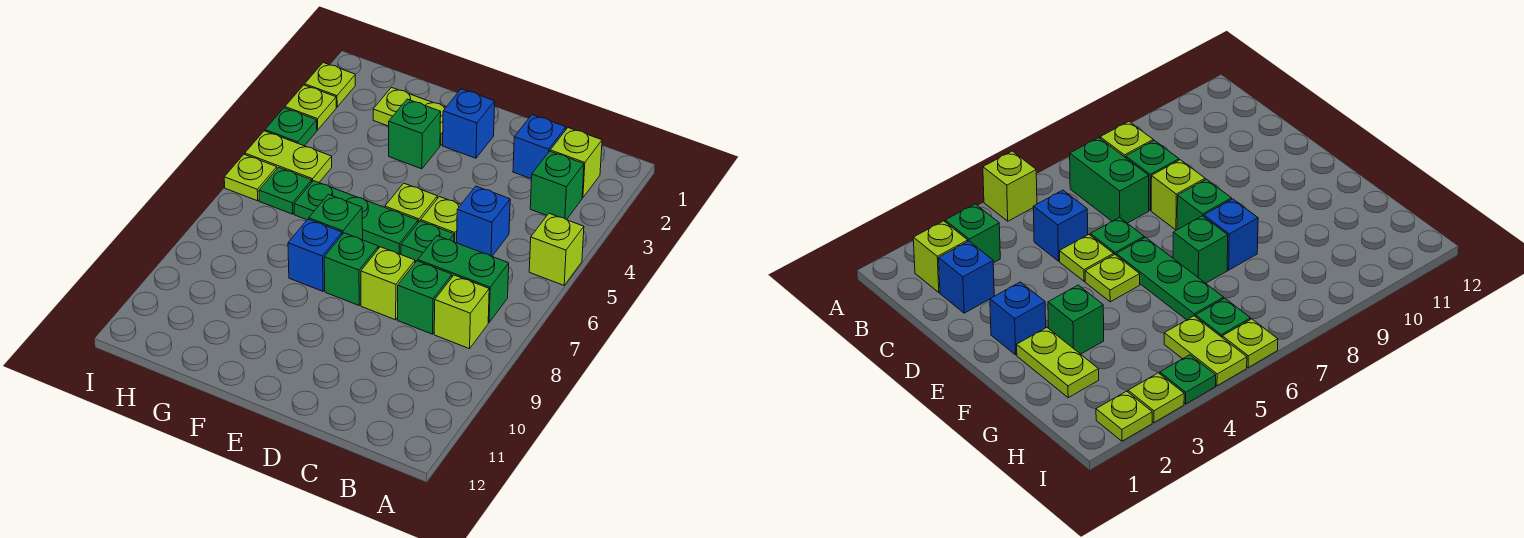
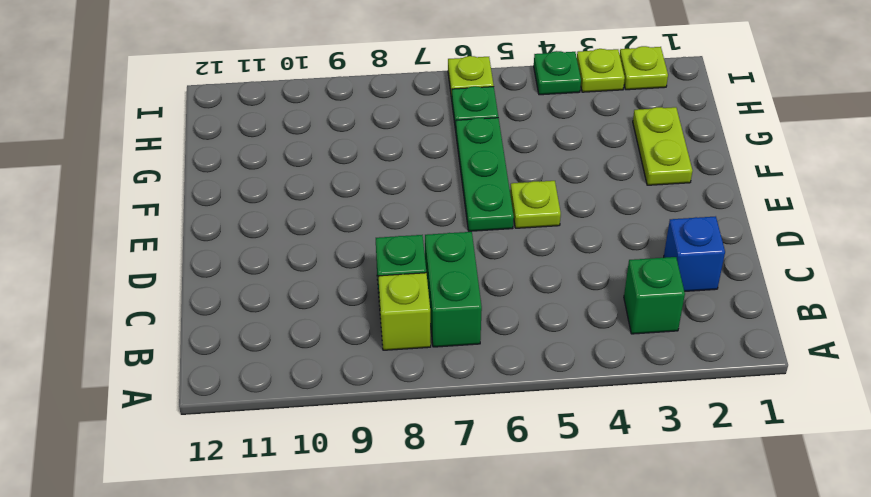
none -> lime brick A5 level 1
none -> lime brick B2 level 1
none -> blue brick C5 level 1

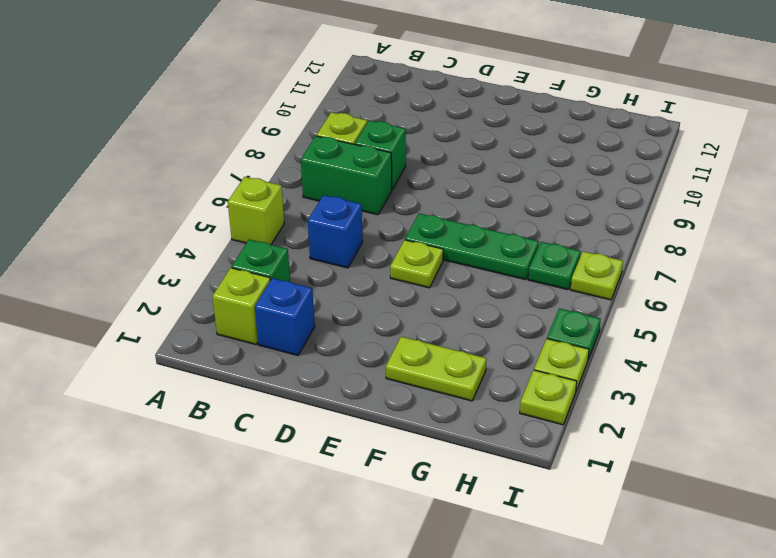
none -> lime plate D5 level 1
none -> green plate D6 level 1
none -> lime brick D8 level 1

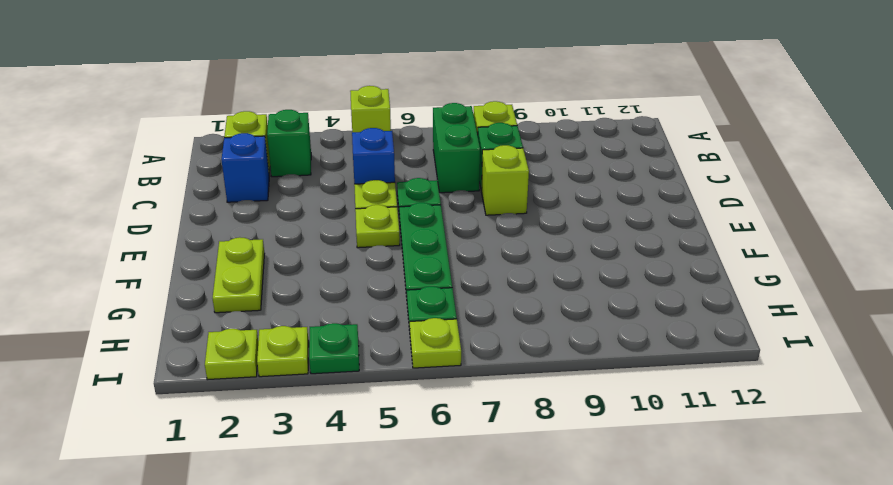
none -> blue brick E2 level 1
none -> green brick E8 level 1
none -> green brick F3 level 1

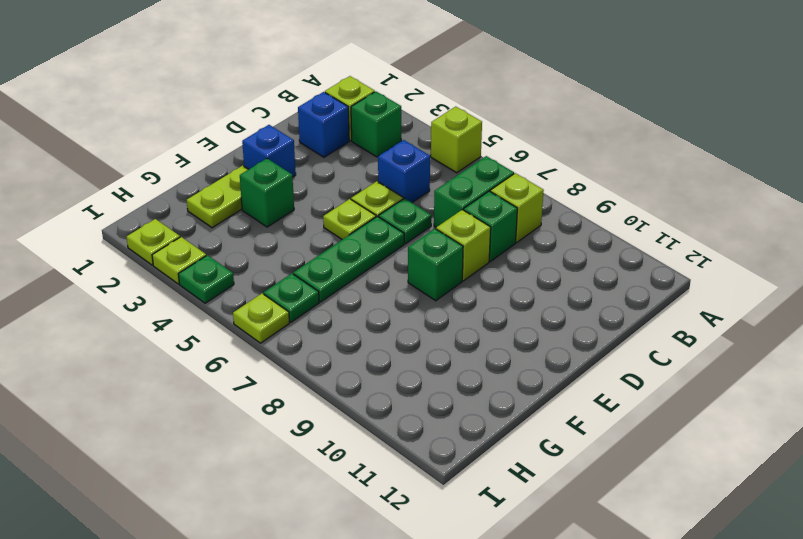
none -> green brick F7 level 1
none -> blue brick F8 level 1
none -> lime plate H5:I5 level 1

